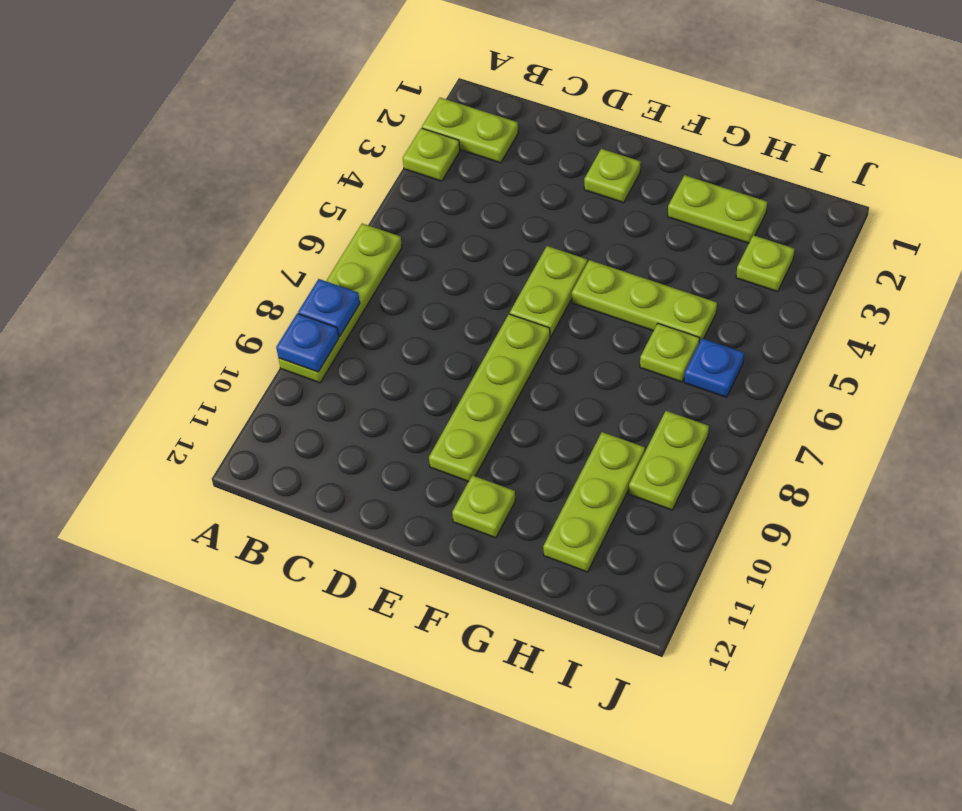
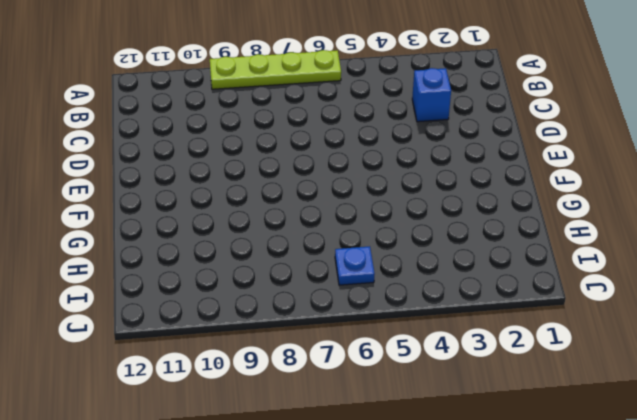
blue brick C3 level 1 -> none
none -> lime plate A2:B2 level 1
none -> lime plate A3 level 1
none -> lime plate E2 level 1

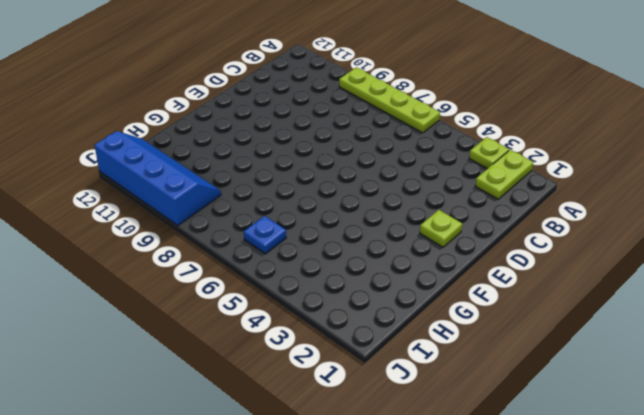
blue slope I9:J12 level 1 top J -> lime plate I8:I9 level 1
none -> lime plate E5:E6 level 1
none -> lime plate E7:E10 level 1
none -> lime plate F5:H5 level 1

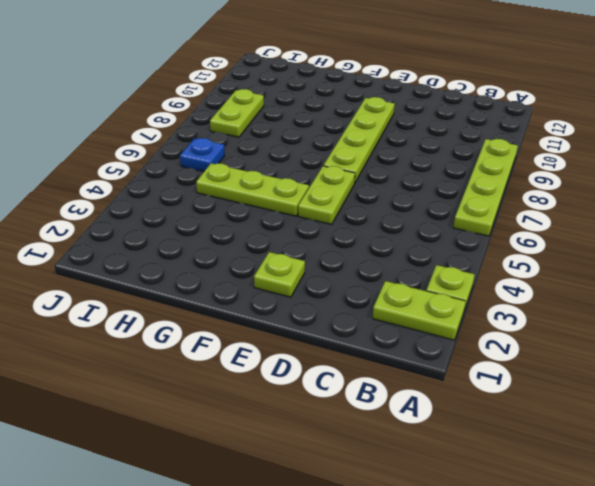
none -> lime plate F11 level 1
none -> lime plate G2:H2 level 1
none -> lime plate H6 level 1

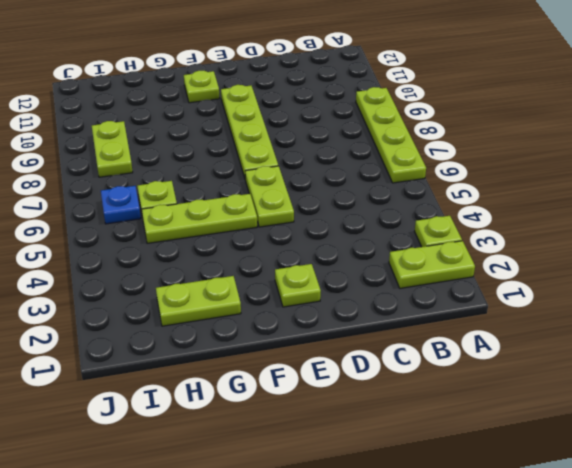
none -> lime plate H9:H11 level 1
none -> lime plate I3 level 1
none -> blue plate A8 level 2

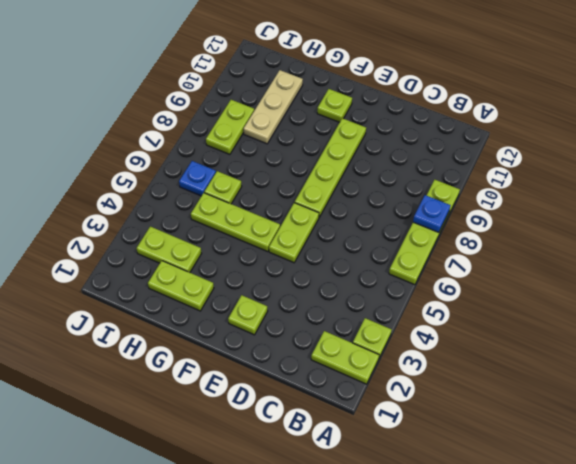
lime plate H3:I3 level 1 -> lime plate I3 level 1
tan plate H9:H11 level 1 -> lime plate H9:H11 level 1
none -> blue plate A9 level 2

